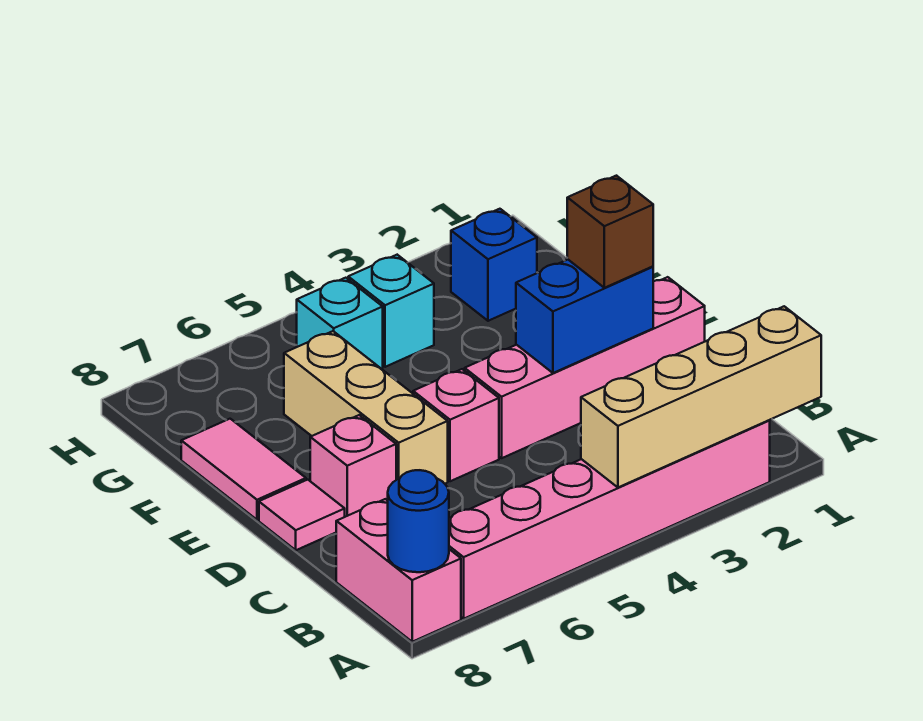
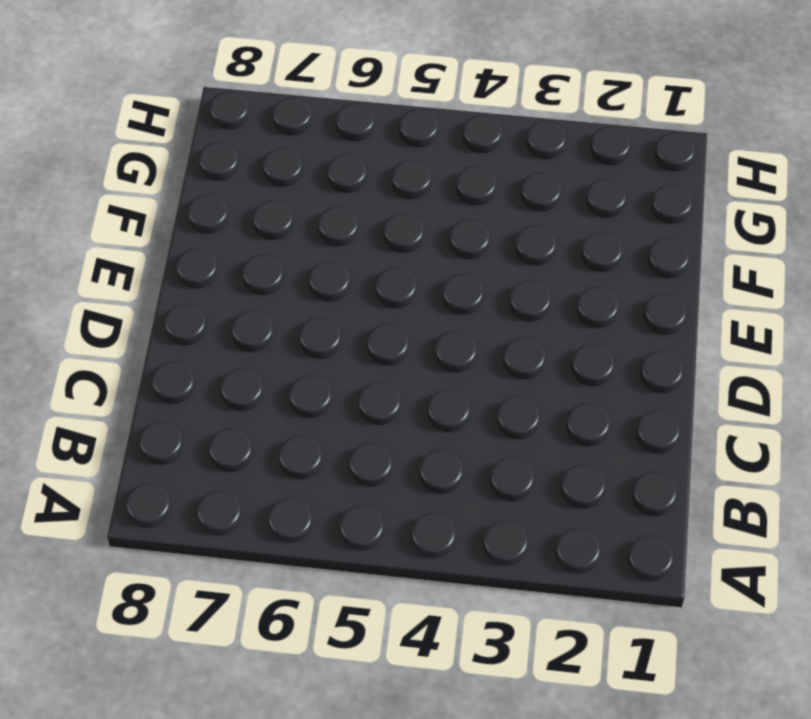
none -> pink brick A2:A7 level 1
none -> pink brick A8:B8 level 1
none -> pink brick D1:D4 level 1

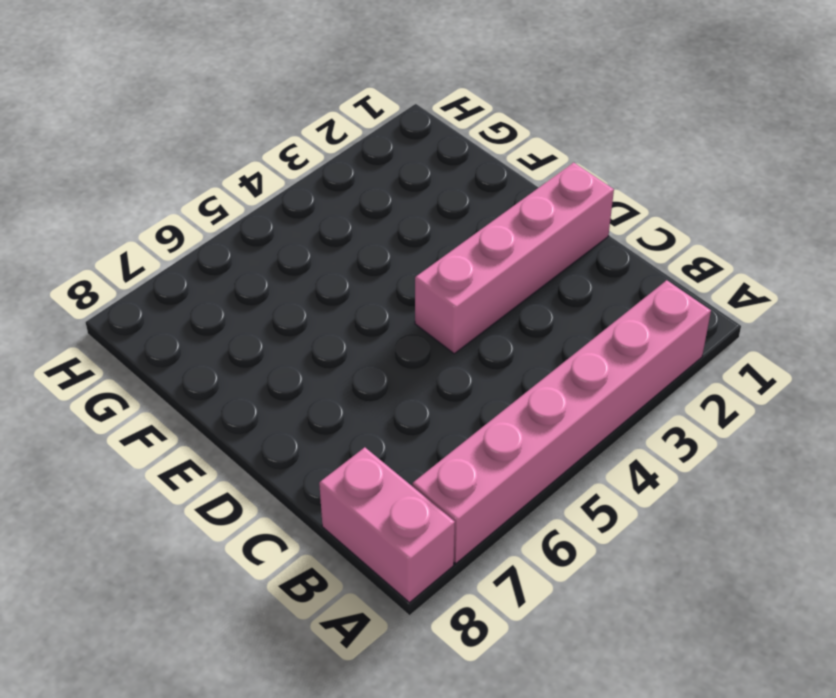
none -> pink brick D5 level 1
none -> tan brick D6:F6 level 1
none -> pink brick D7 level 1

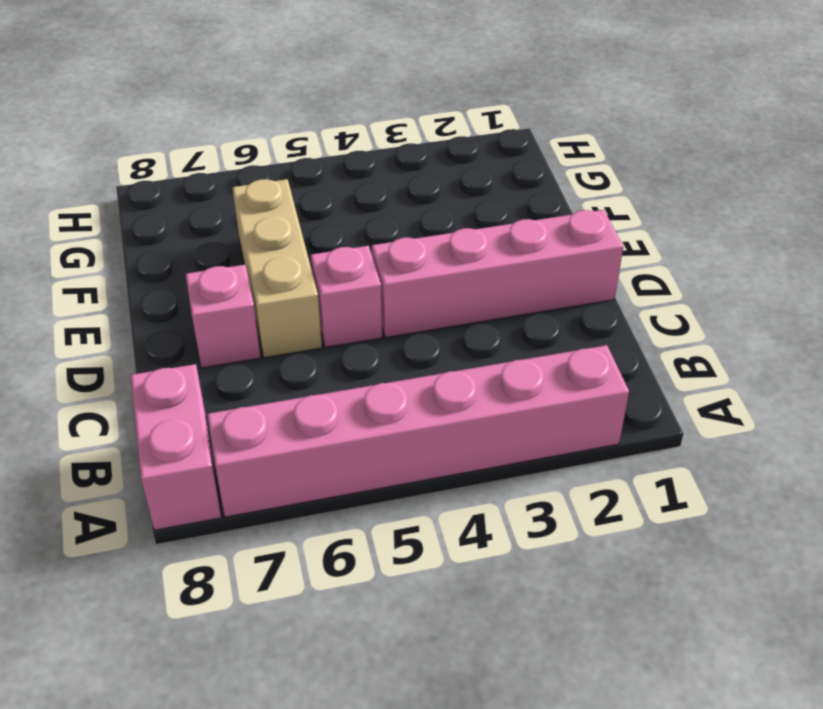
none -> pink tile D8 level 1
none -> pink tile E8:F8 level 1
none -> blue brick G2 level 1

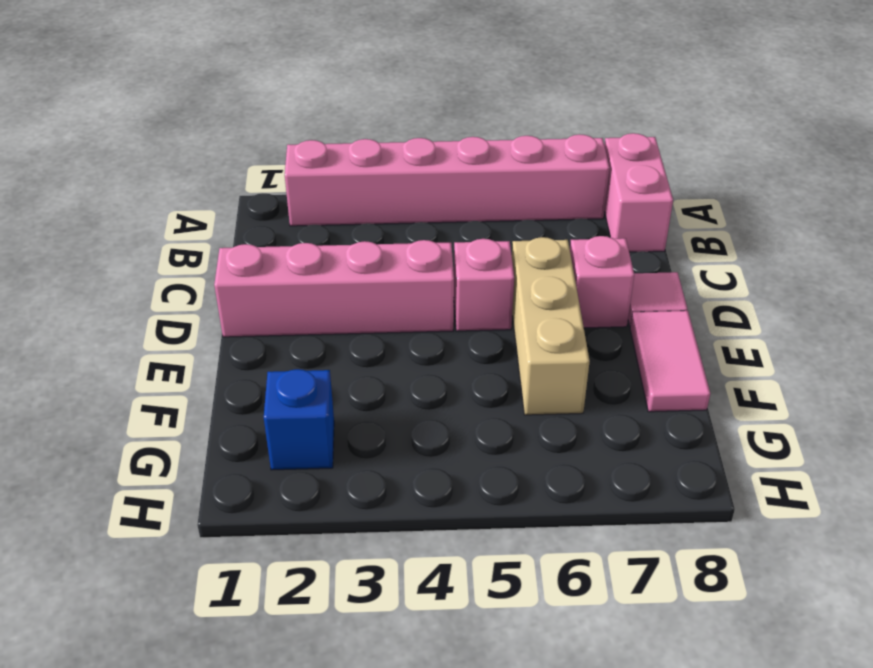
none -> cyan brick G4 level 1
none -> cyan brick G5 level 1
none -> tan brick A1:A4 level 2

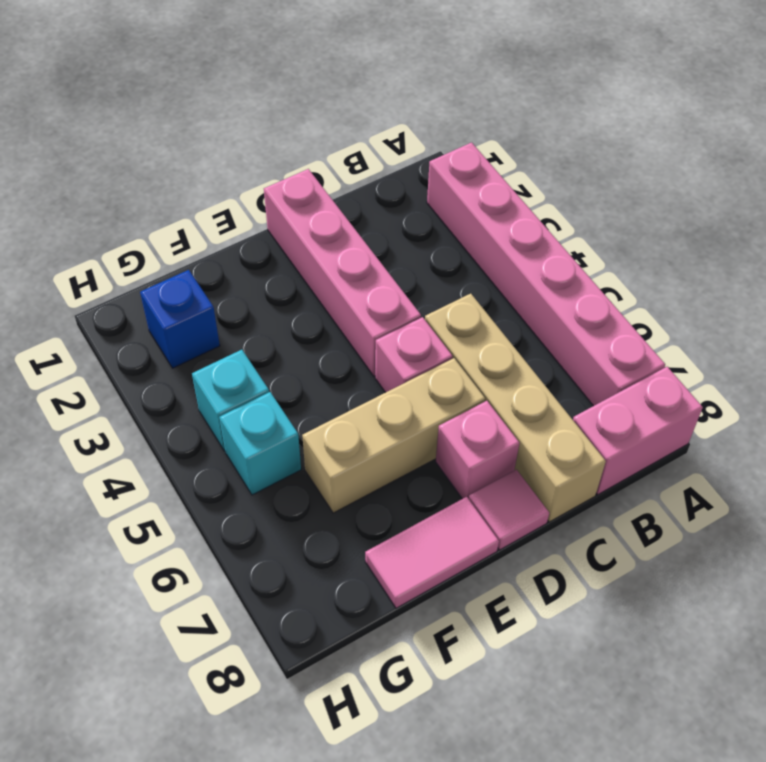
tan brick C5:C8 level 1 -> tan brick A1:A4 level 2
none -> blue round brick A8 level 2
none -> blue brick D2:D3 level 2
none -> brown brick D2 level 3

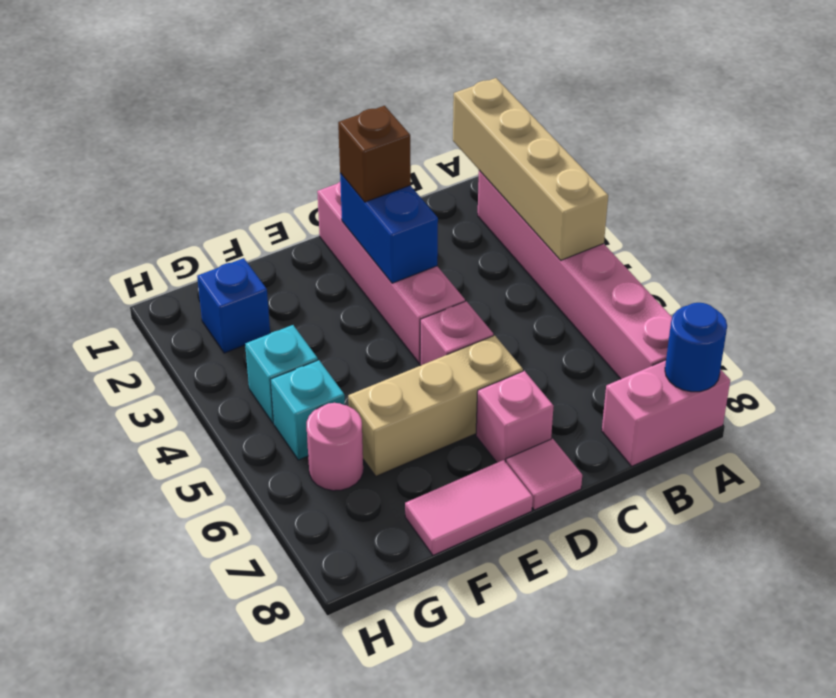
pink round brick G6 level 1 -> none

